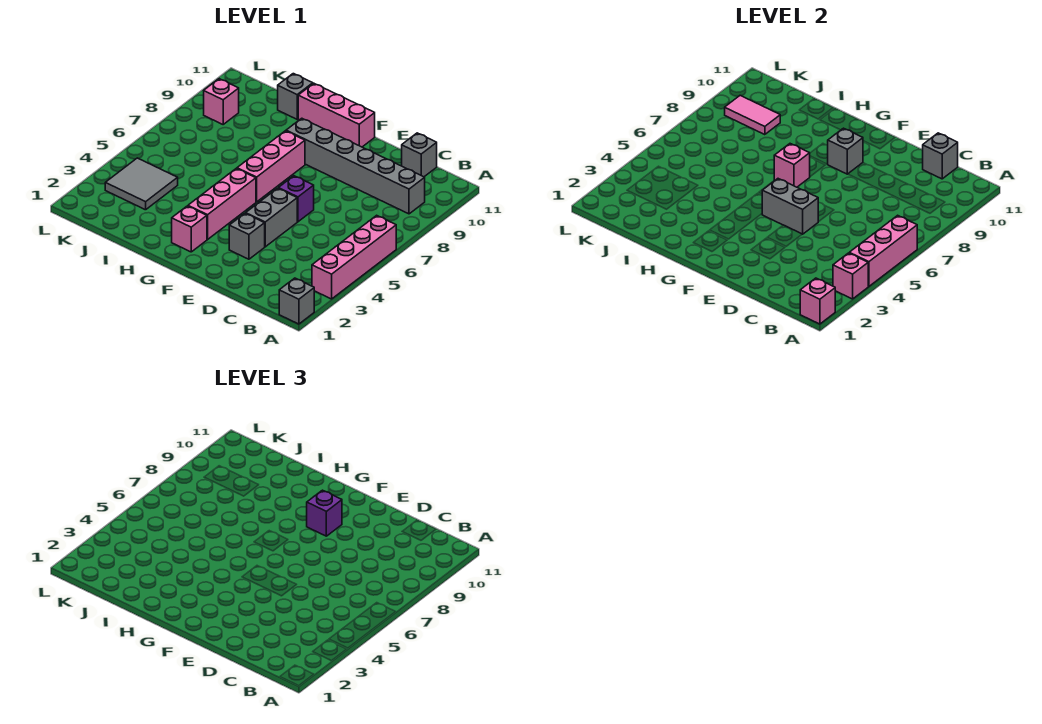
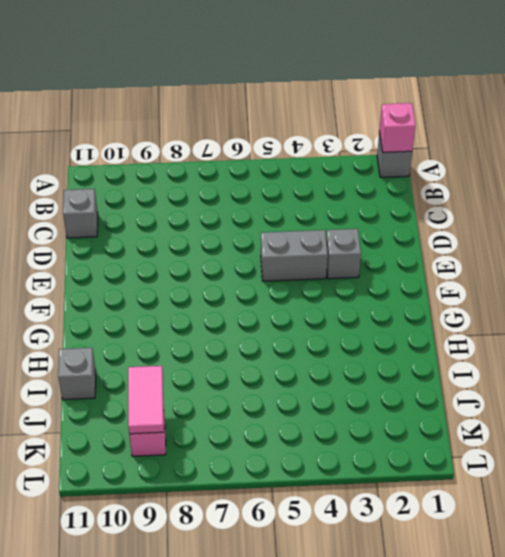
none -> pink brick A3:A6 level 1
none -> grey brick B9:G9 level 1
none -> purple brick E6 level 1

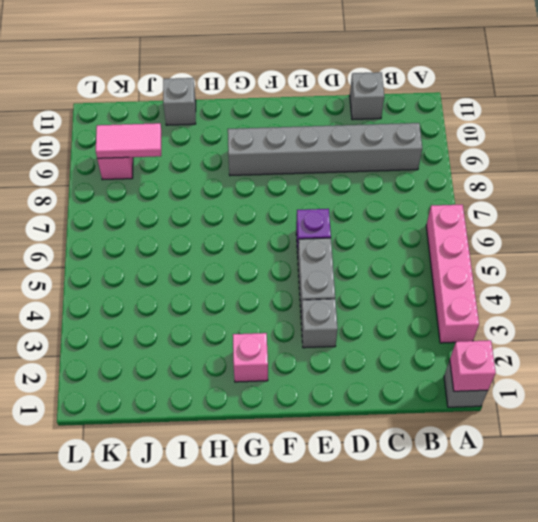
none -> pink brick F11:H11 level 1
none -> pink brick G3:G5 level 1
none -> pink brick G6:G8 level 1

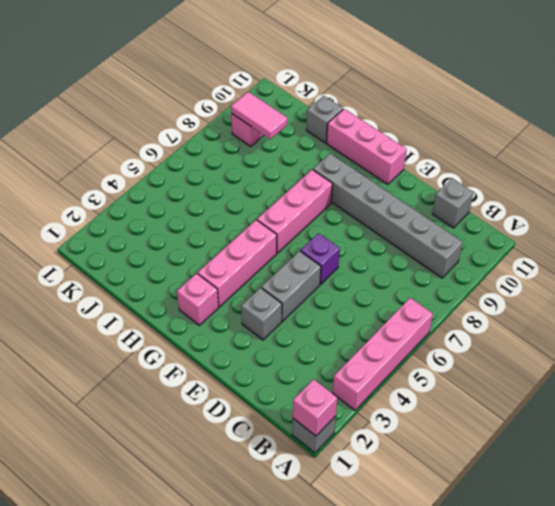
none -> grey tile J3:K4 level 1
none -> pink brick A3 level 2
none -> pink brick A4:A6 level 2

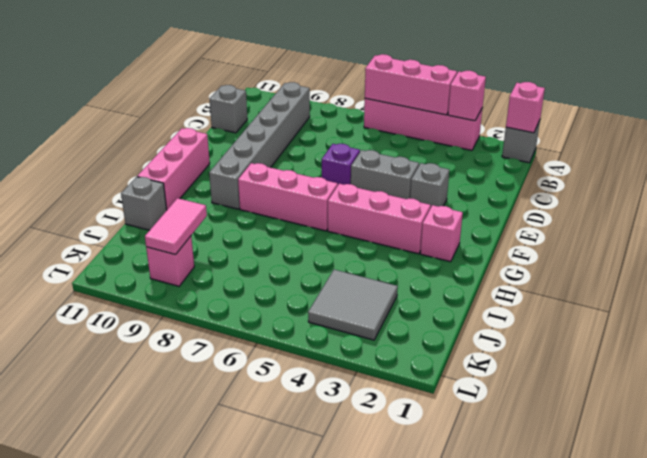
none -> grey brick C11 level 2
none -> grey brick E5:F5 level 2
none -> grey brick F9 level 2

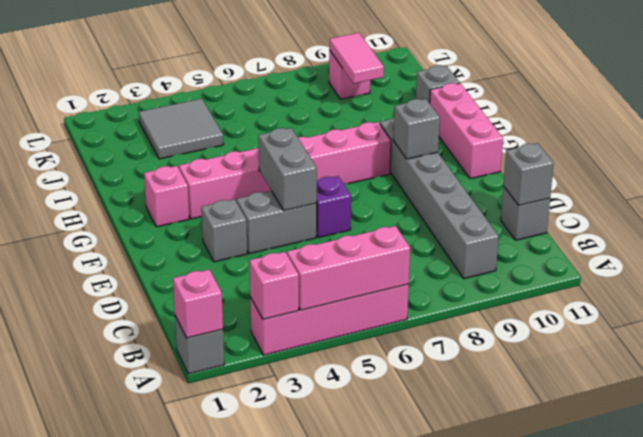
none -> pink brick G7 level 2
none -> purple brick F9 level 3

